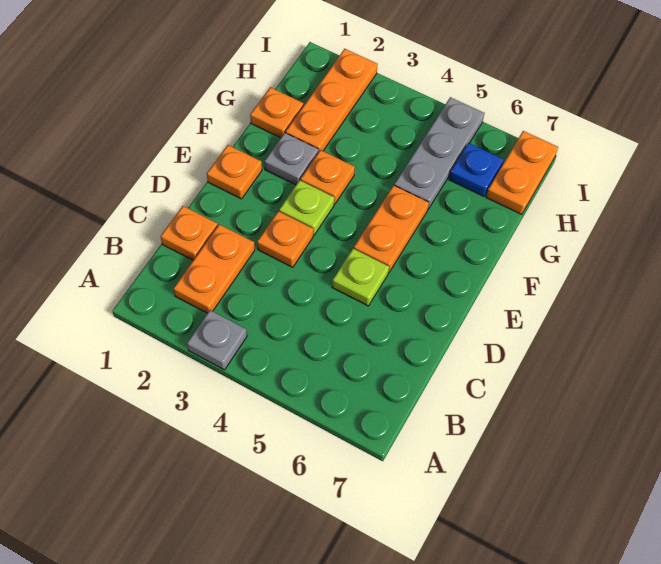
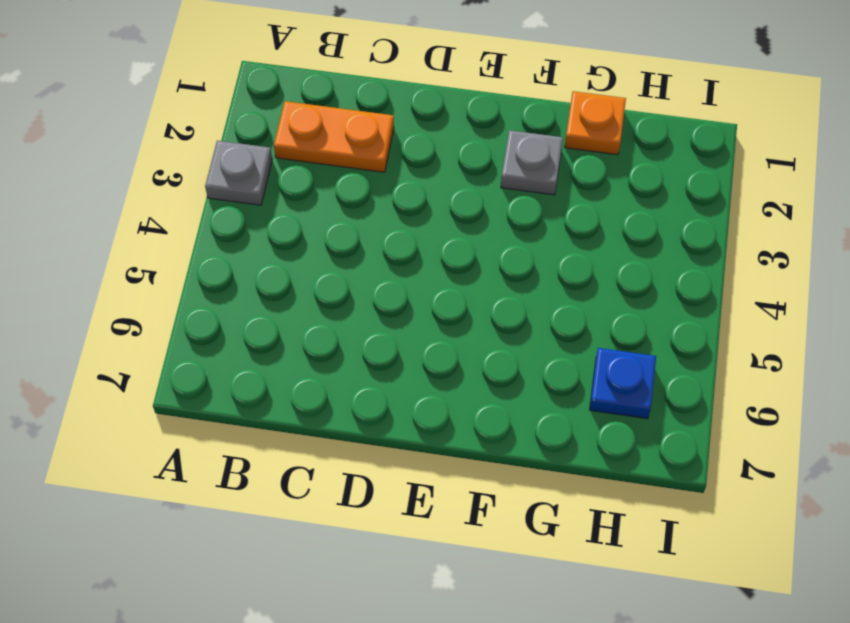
none -> orange plate C1 level 1
none -> orange plate D3 level 1
none -> lime plate D5 level 1

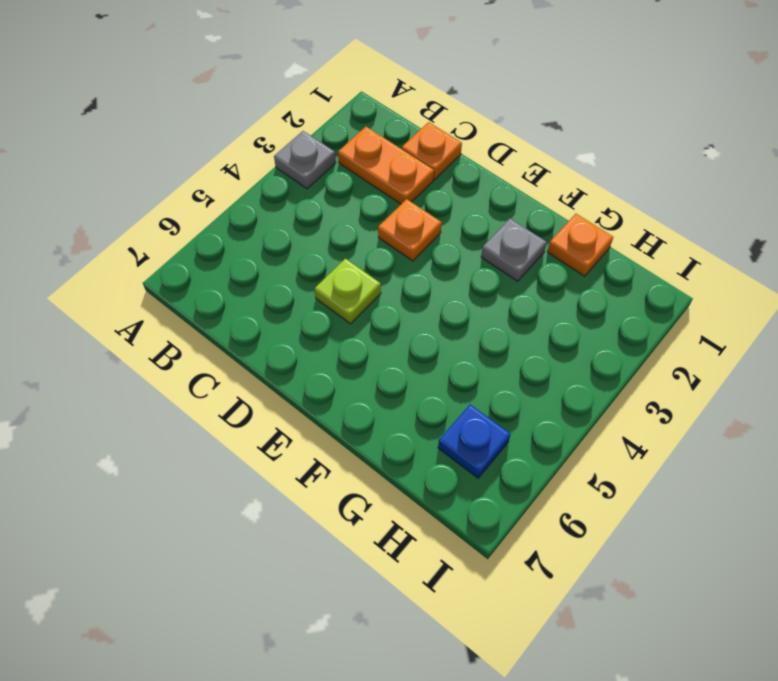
none -> orange plate E1 level 1
none -> lime plate E3 level 1
none -> orange plate E5:F5 level 1

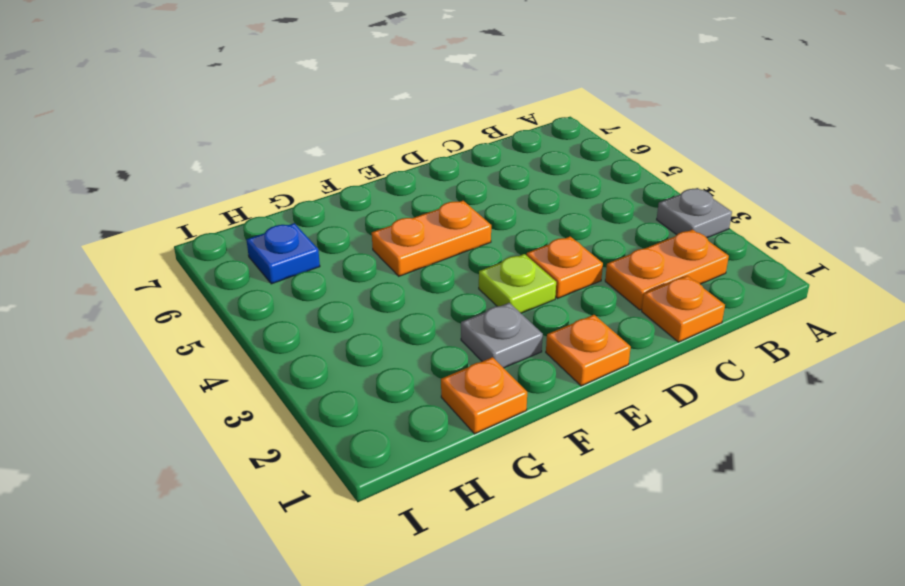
none -> lime plate D5 level 1
none -> orange plate F3 level 1
none -> orange plate G2:I2 level 1

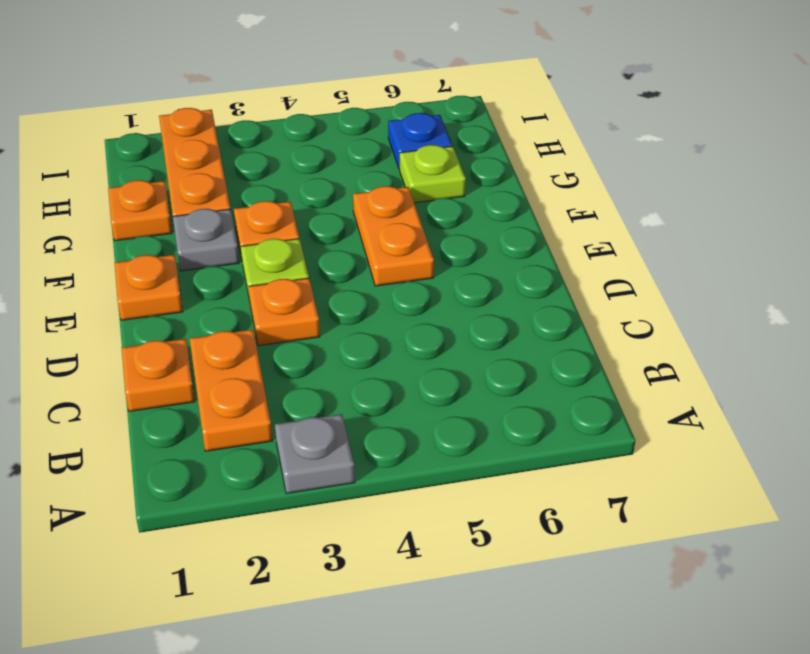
lime plate G6 level 1 -> lime plate D5 level 1
none -> grey plate G5:I5 level 1
none -> orange plate H7:I7 level 1

